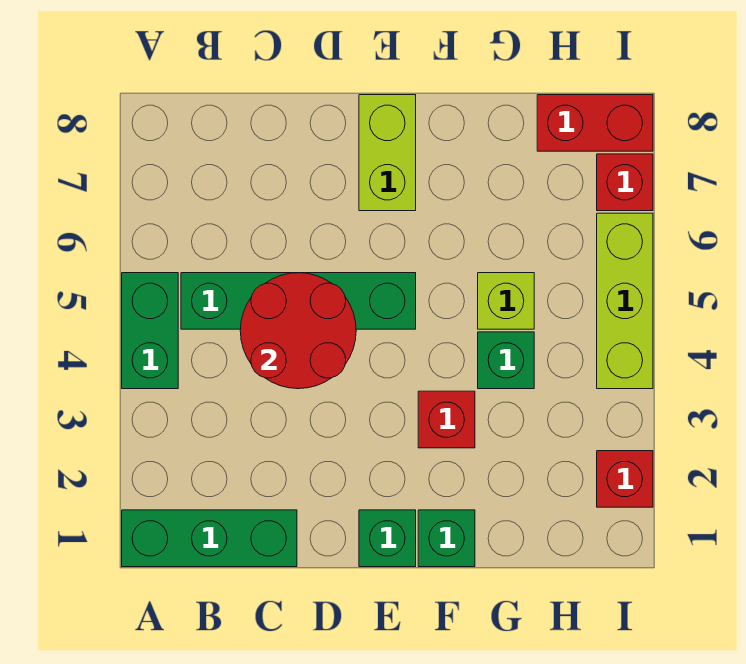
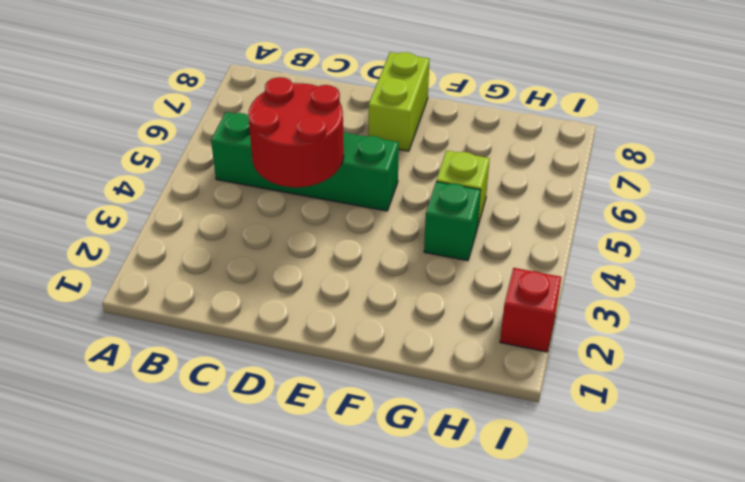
none -> green brick A1:C1 level 1
none -> green brick A4:A5 level 1
none -> green brick E1 level 1

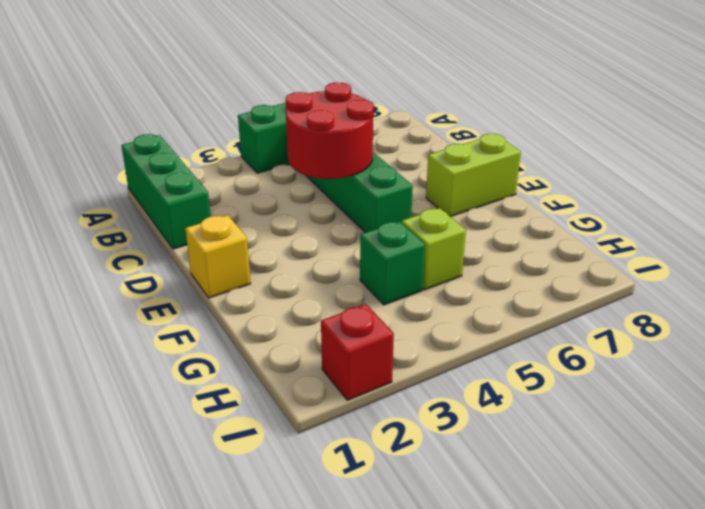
yellow brick E1 level 1 -> green brick E1 level 1
none -> green brick F1 level 1
none -> red brick F3 level 1
none -> red brick H8:I8 level 1

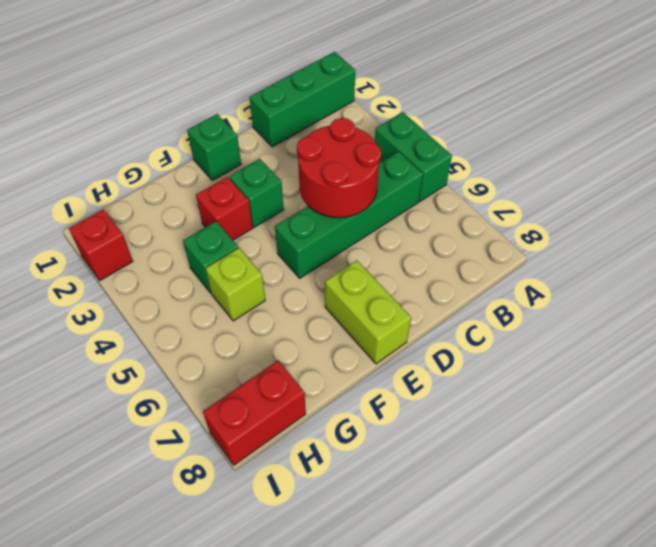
green brick E3 level 1 -> green brick F1 level 1
none -> lime brick I4:I6 level 1
none -> red brick I7 level 1

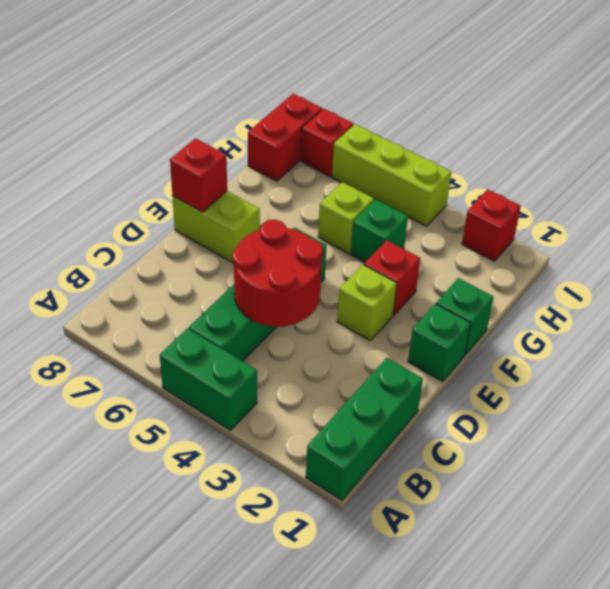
lime brick E3 level 1 -> none
red brick E8 level 2 -> none

